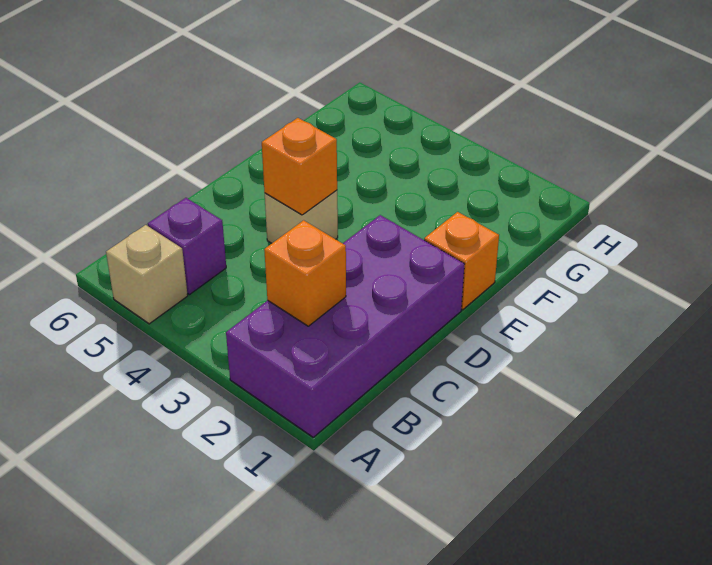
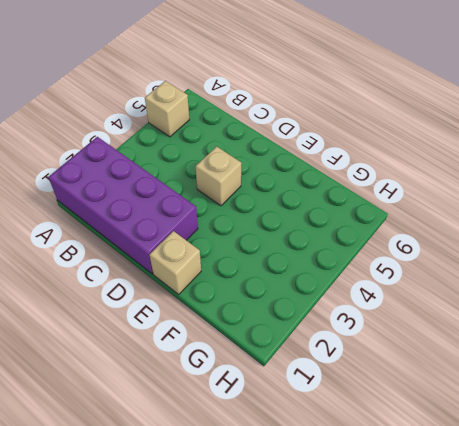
tan brick E1 level 1 -> orange brick E1 level 1
none -> purple brick B5 level 1
none -> orange brick B2 level 2

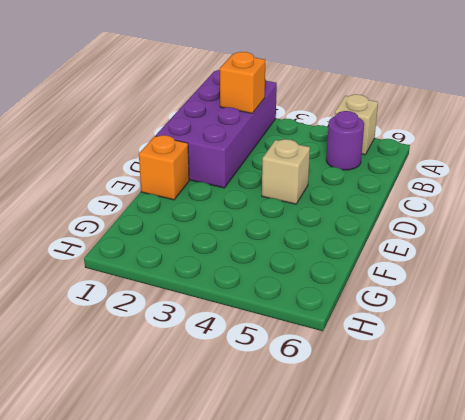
purple round brick B5 level 1 -> purple brick B5 level 1
none -> orange brick D4 level 2

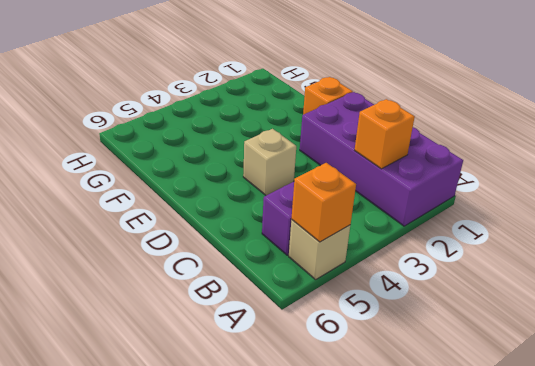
orange brick A5 level 2 -> orange brick D4 level 2

